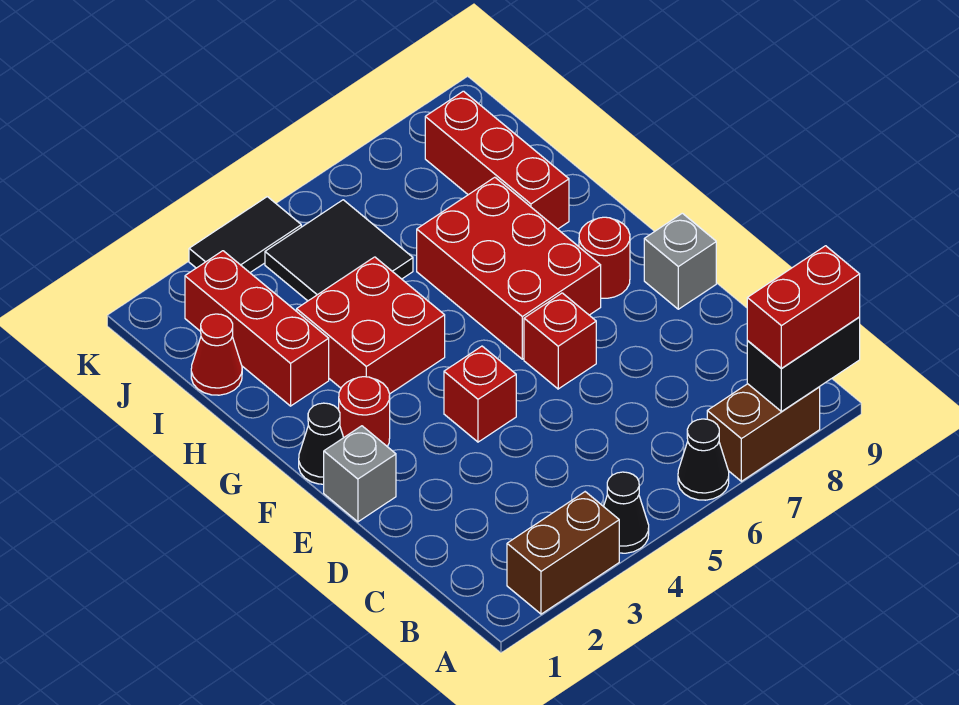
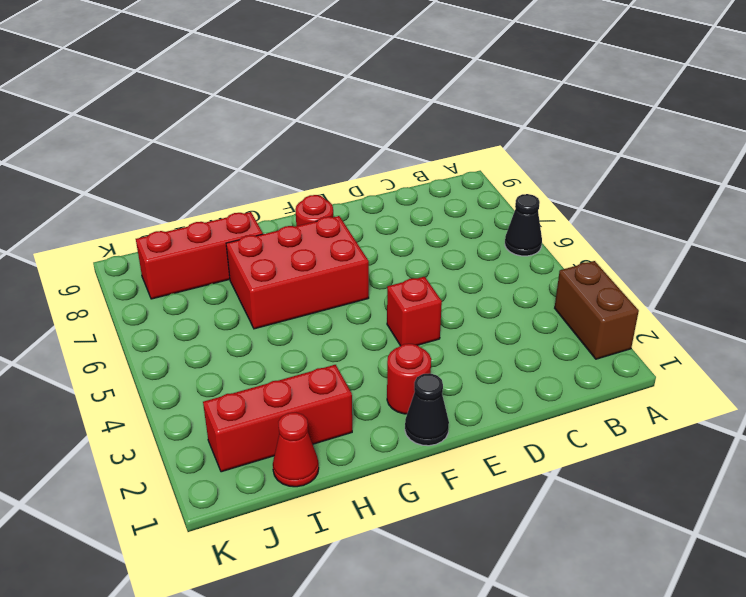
none -> black cone A4 level 1
none -> brown brick A7:A8 level 1
none -> grey brick E1 level 1

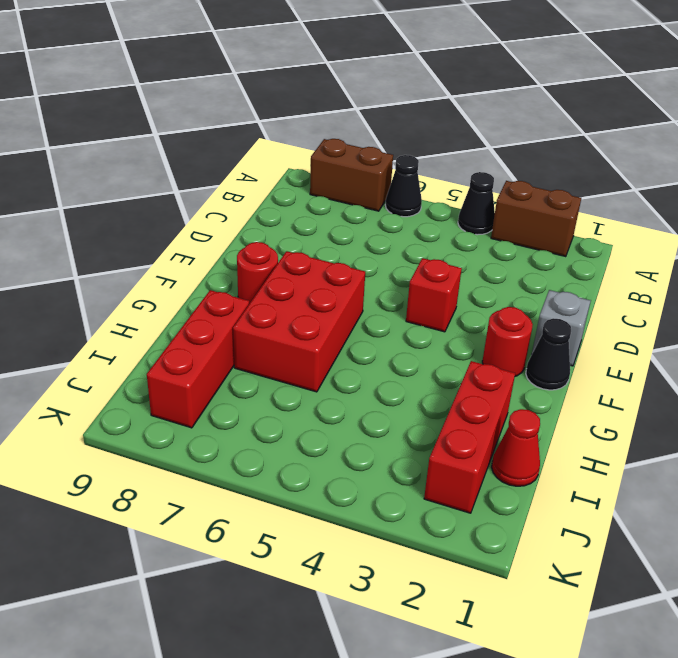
none -> red brick E6 level 1
none -> grey brick E9 level 1
none -> red brick G3:H4 level 1

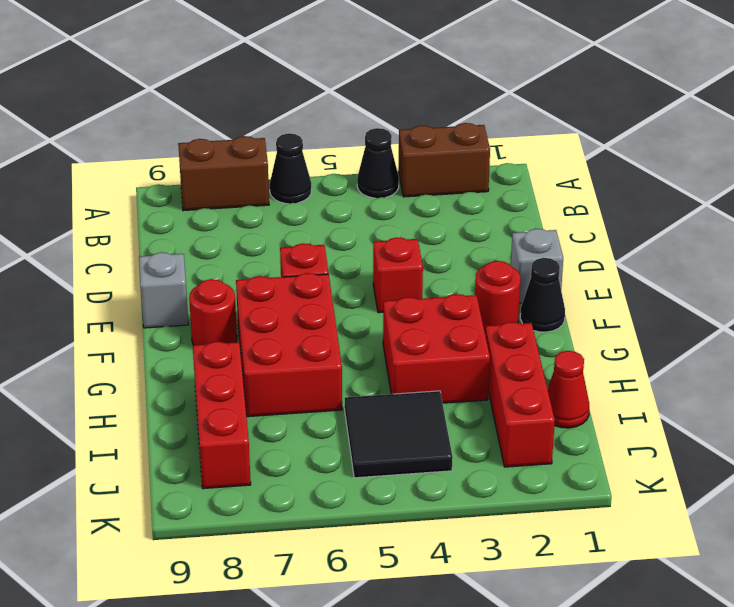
none -> black tile K3:K4 level 1
none -> black brick A8:A9 level 2
none -> red brick A8:A9 level 3

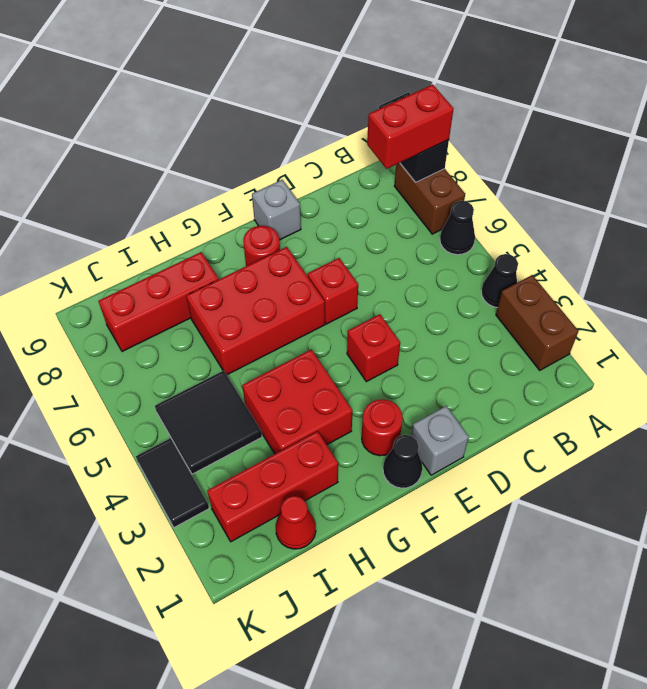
red brick A8:B8 level 3 -> red brick A8:A9 level 3

